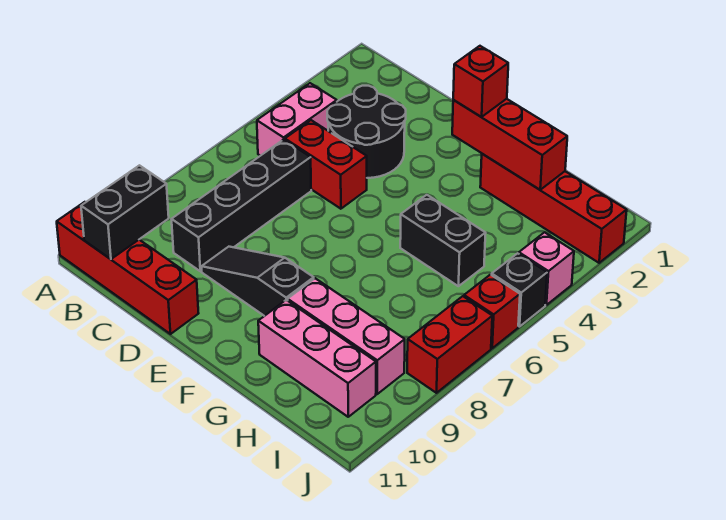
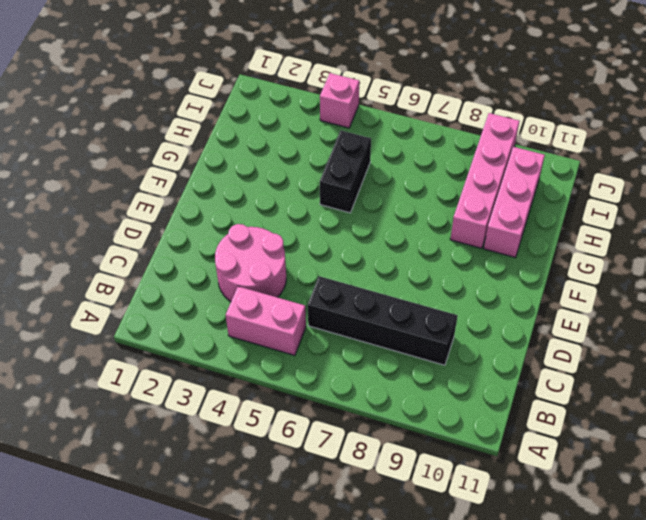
pink round brick C3:D4 level 1 -> black round brick C3:D4 level 1
pink brick G9:J9 level 1 -> pink brick G9:I9 level 1
none -> red brick A11:D11 level 1
none -> red brick C5:D5 level 1
none -> black slope D9:F9 level 1 top F

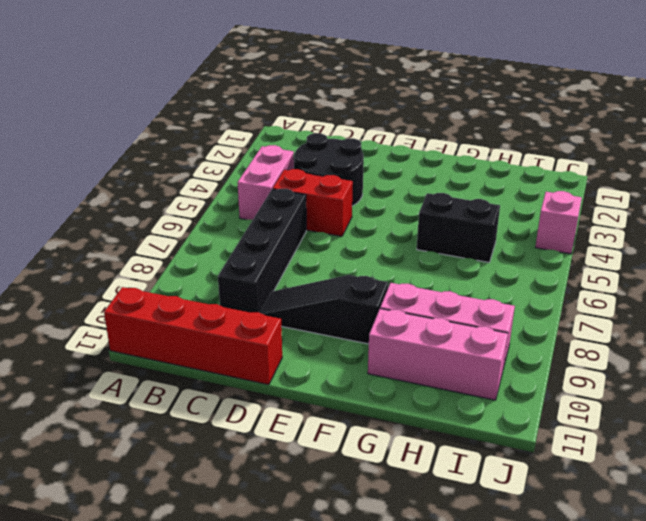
none -> red brick G2:J2 level 1
none -> black brick J5 level 1
none -> red brick J6 level 1

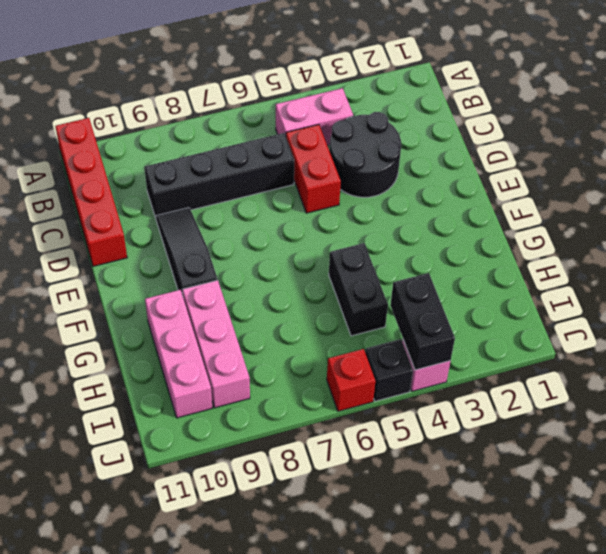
black brick I4:J4 level 2 -> black brick B10:B11 level 2
none -> red brick G2:J2 level 1
none -> red brick J7:J8 level 1
none -> red brick F2:H2 level 2

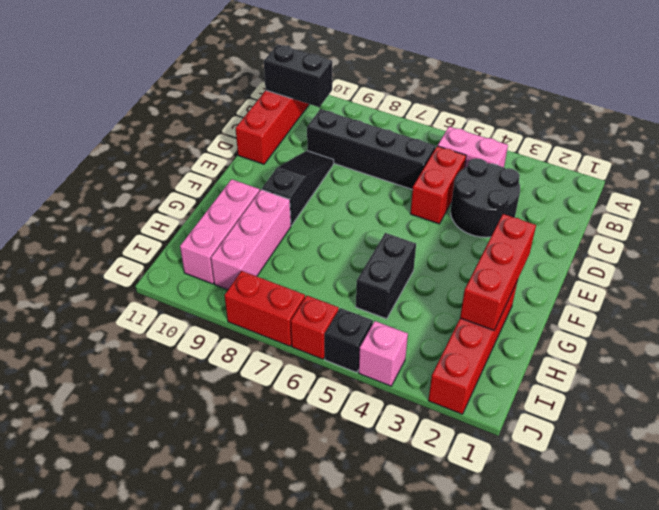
none -> red brick F2 level 3

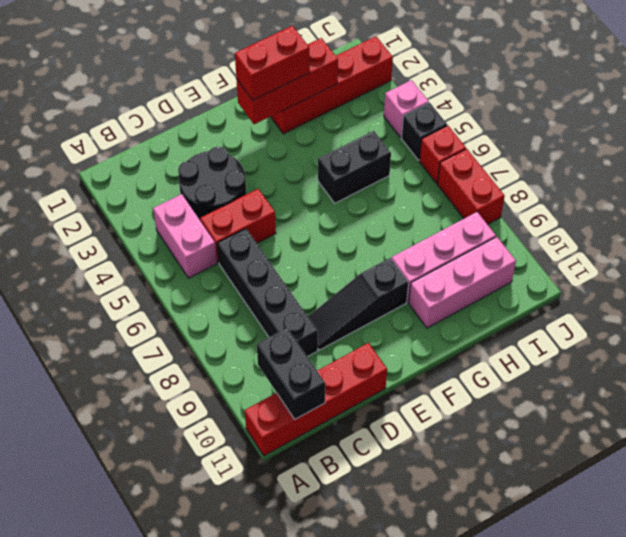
red brick F2:G2 level 3 -> red brick F2 level 3

